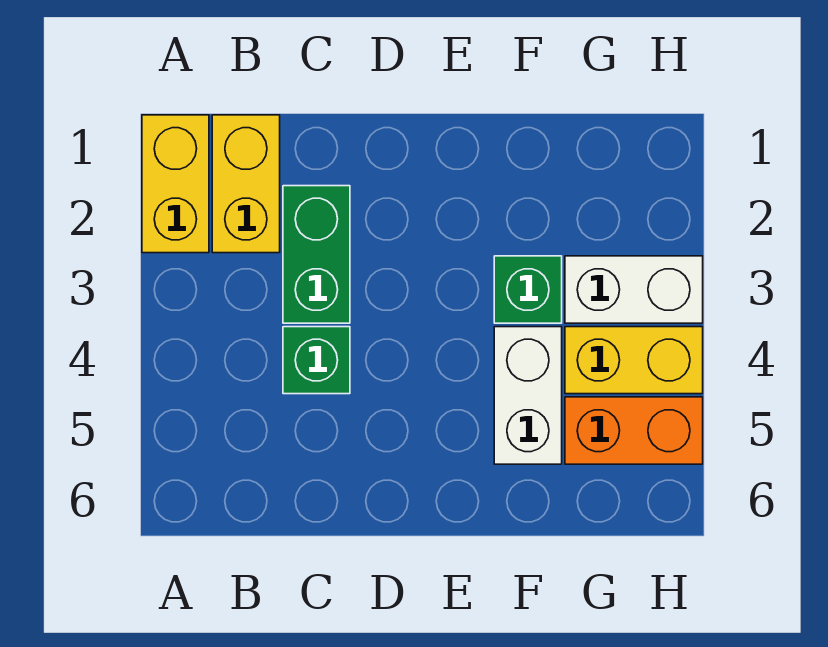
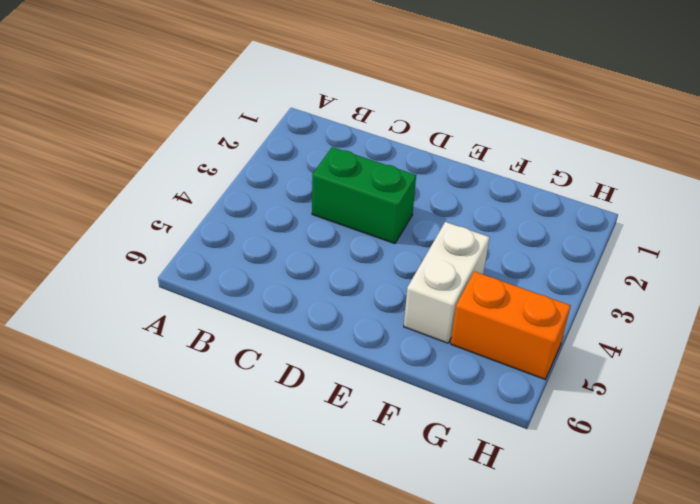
green brick C3:D3 level 1 -> green brick C2:C3 level 1
none -> yellow brick A1:A2 level 1
none -> yellow brick B1:B2 level 1

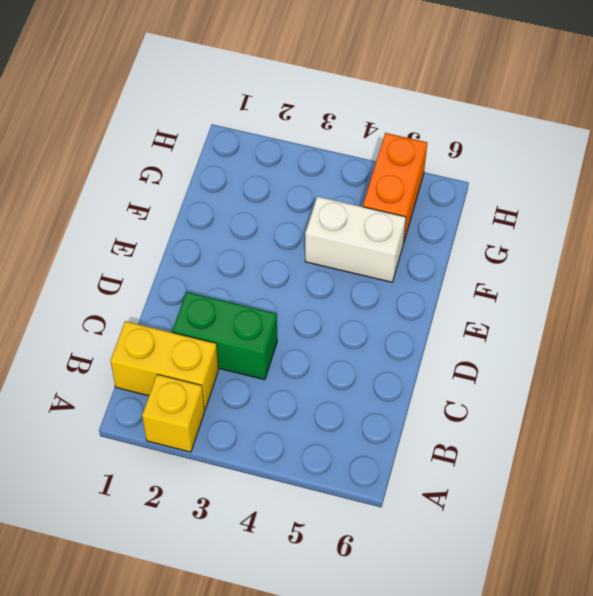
yellow brick A2 level 1 -> yellow brick A1:A2 level 1
none -> green brick C4 level 1
none -> green brick F3 level 1

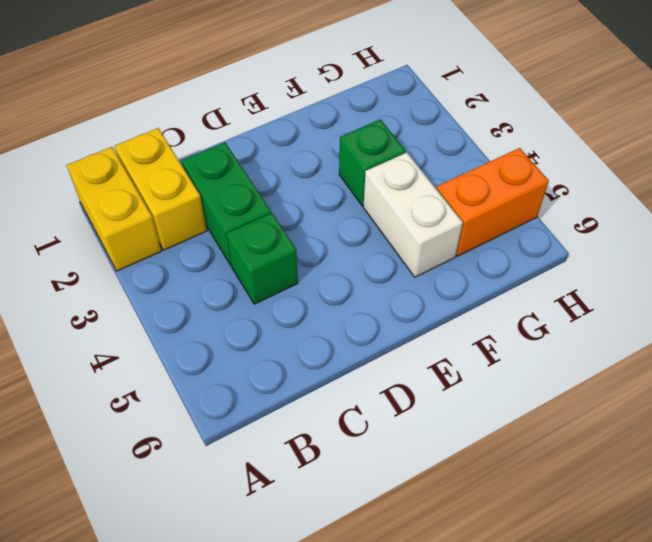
none -> white brick G3:H3 level 1
none -> yellow brick G4:H4 level 1

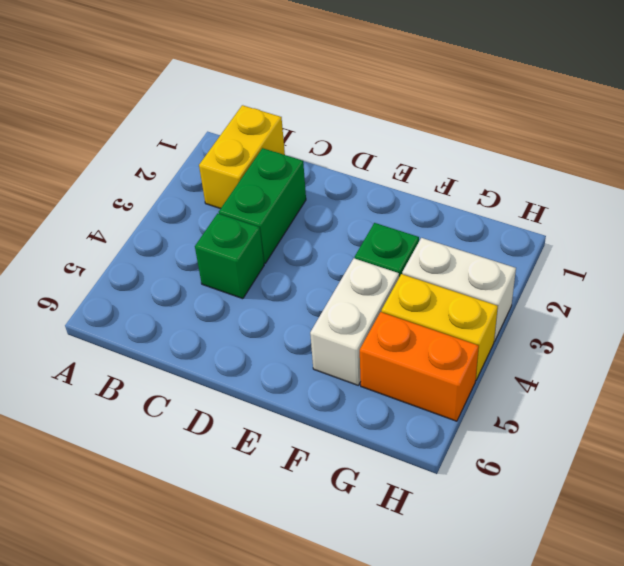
none -> yellow brick A1:A2 level 1

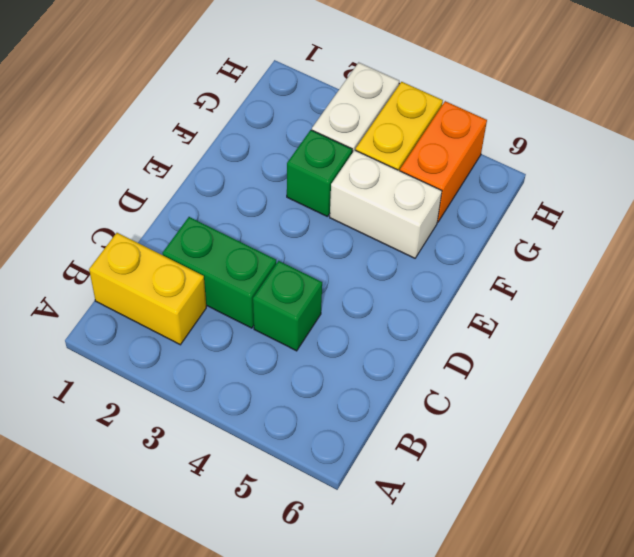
none -> yellow brick A1:A2 level 1

